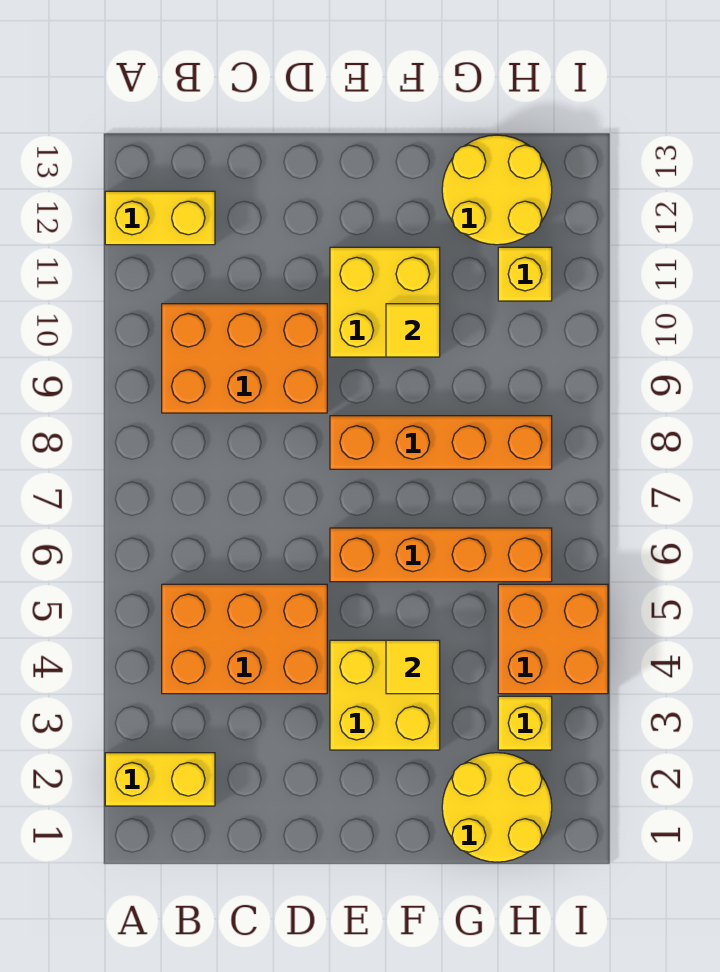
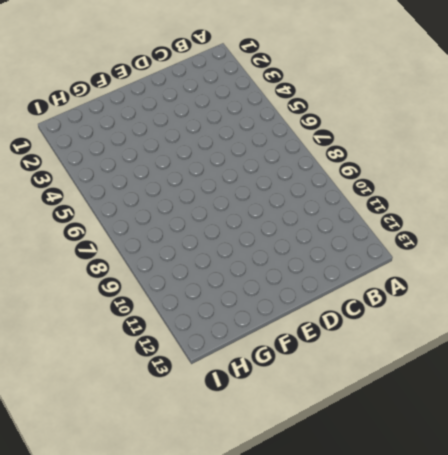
none -> yellow brick A2:B2 level 1
none -> yellow brick A12:B12 level 1
none -> orange brick B4:D5 level 1

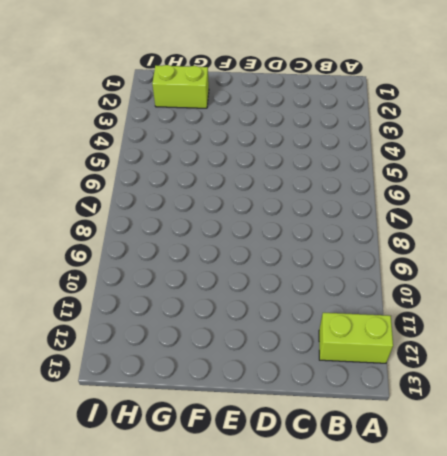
lime brick A12:B12 level 1 -> yellow brick A12:B12 level 1
lime brick G2:H2 level 1 -> yellow round brick G1:H2 level 1
none -> yellow brick A2:B2 level 1
none -> orange brick B4:D5 level 1
none -> orange brick B9:D10 level 1

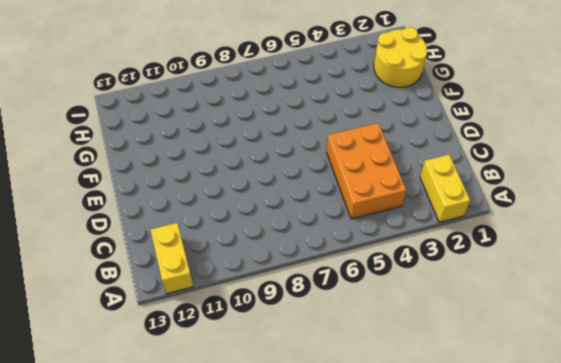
none -> orange brick B9:D10 level 1
none -> yellow brick E3:F4 level 1
none -> orange brick E6:H6 level 1

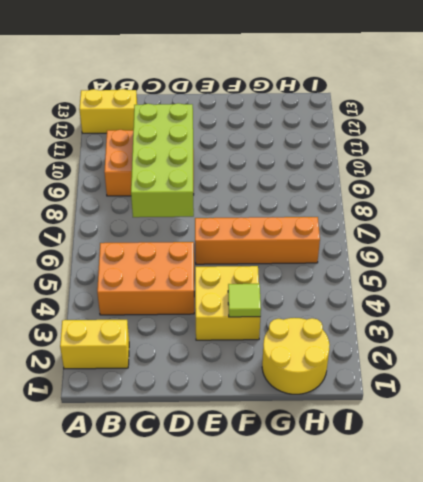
lime brick C7:D10 level 2 -> none
lime tile F3 level 2 -> none
none -> orange brick E8:H8 level 1
none -> yellow brick E10:F11 level 1
none -> yellow round brick G12:H13 level 1

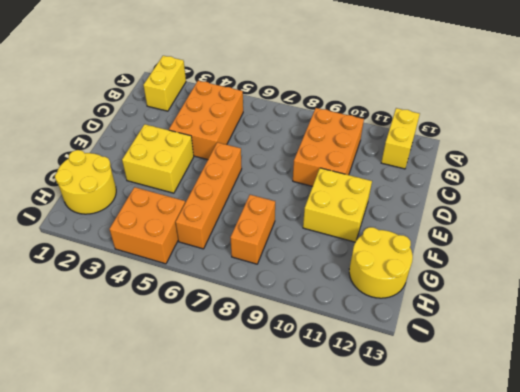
orange brick G8:H8 level 1 -> orange brick E8:H8 level 1
none -> yellow brick H3 level 1
none -> yellow brick H11 level 1
none -> yellow tile F4 level 2

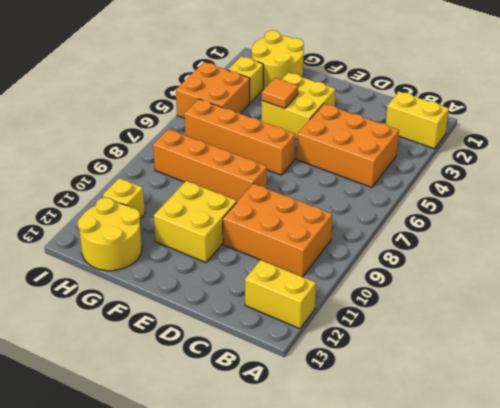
orange tile F4 level 2 -> yellow tile F4 level 2
none -> yellow tile F10 level 2

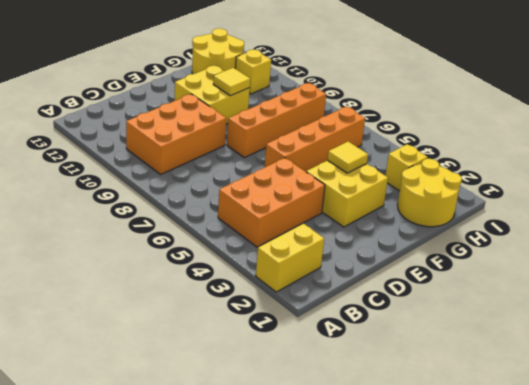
none -> yellow brick A12:B12 level 1
none -> orange brick H4:I5 level 1

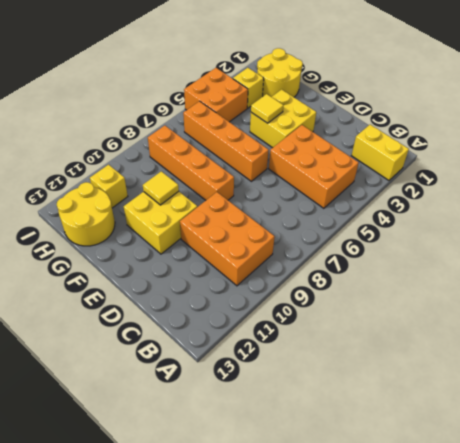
none -> yellow brick A12:B12 level 1

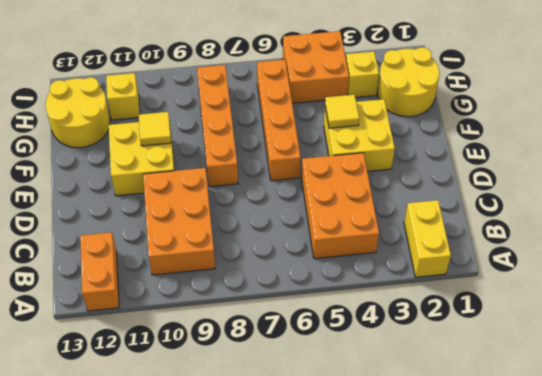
orange brick A12:B12 level 1 -> yellow brick A12:B12 level 1

